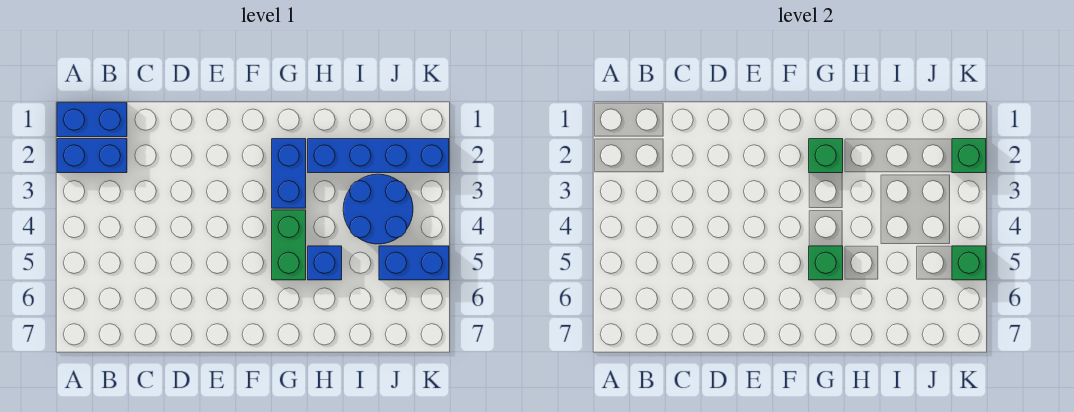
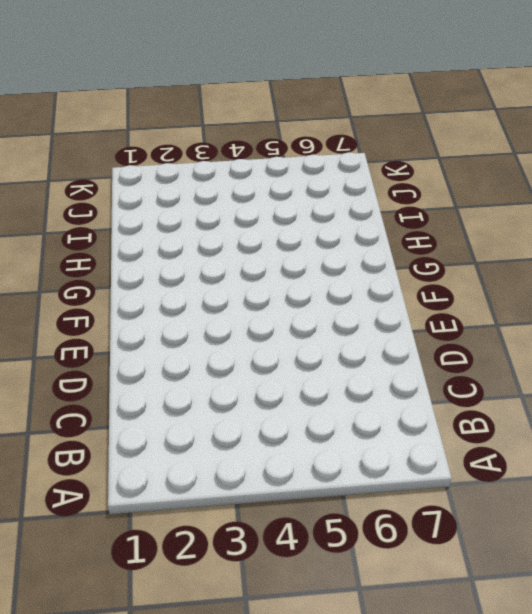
none -> blue brick A1:B1 level 1
none -> blue brick A2:B2 level 1
none -> blue brick G2:G3 level 1

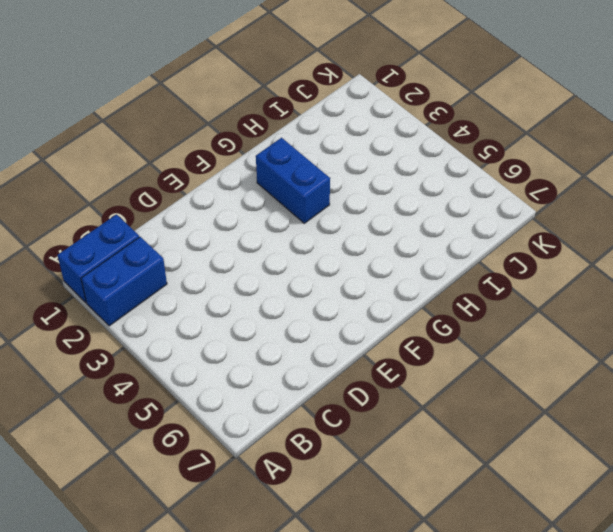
none -> green brick G4:G5 level 1
none -> blue brick H2:K2 level 1
none -> blue brick H5 level 1

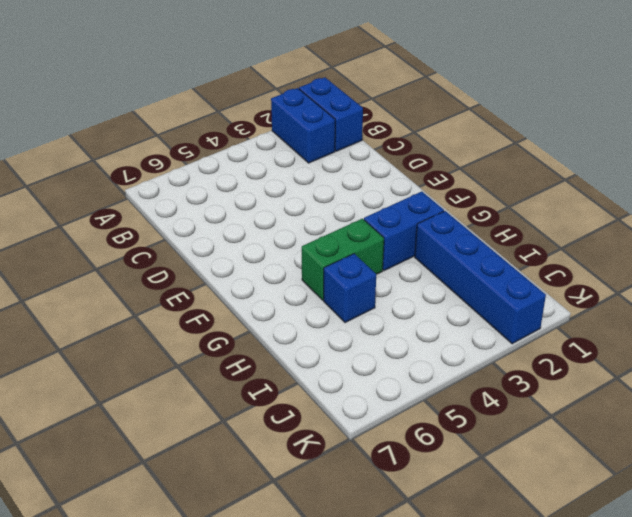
none -> blue round brick I3:J4 level 1
none -> blue brick J5:K5 level 1
none -> green brick G2 level 2

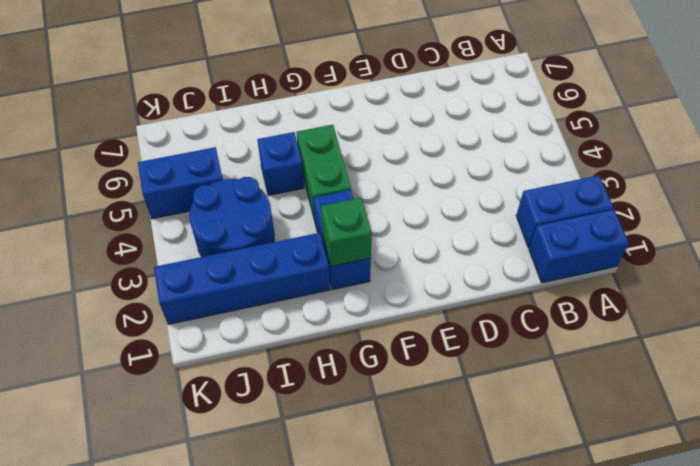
none -> green brick G5 level 2
none -> green brick K2 level 2
none -> green brick K5 level 2

